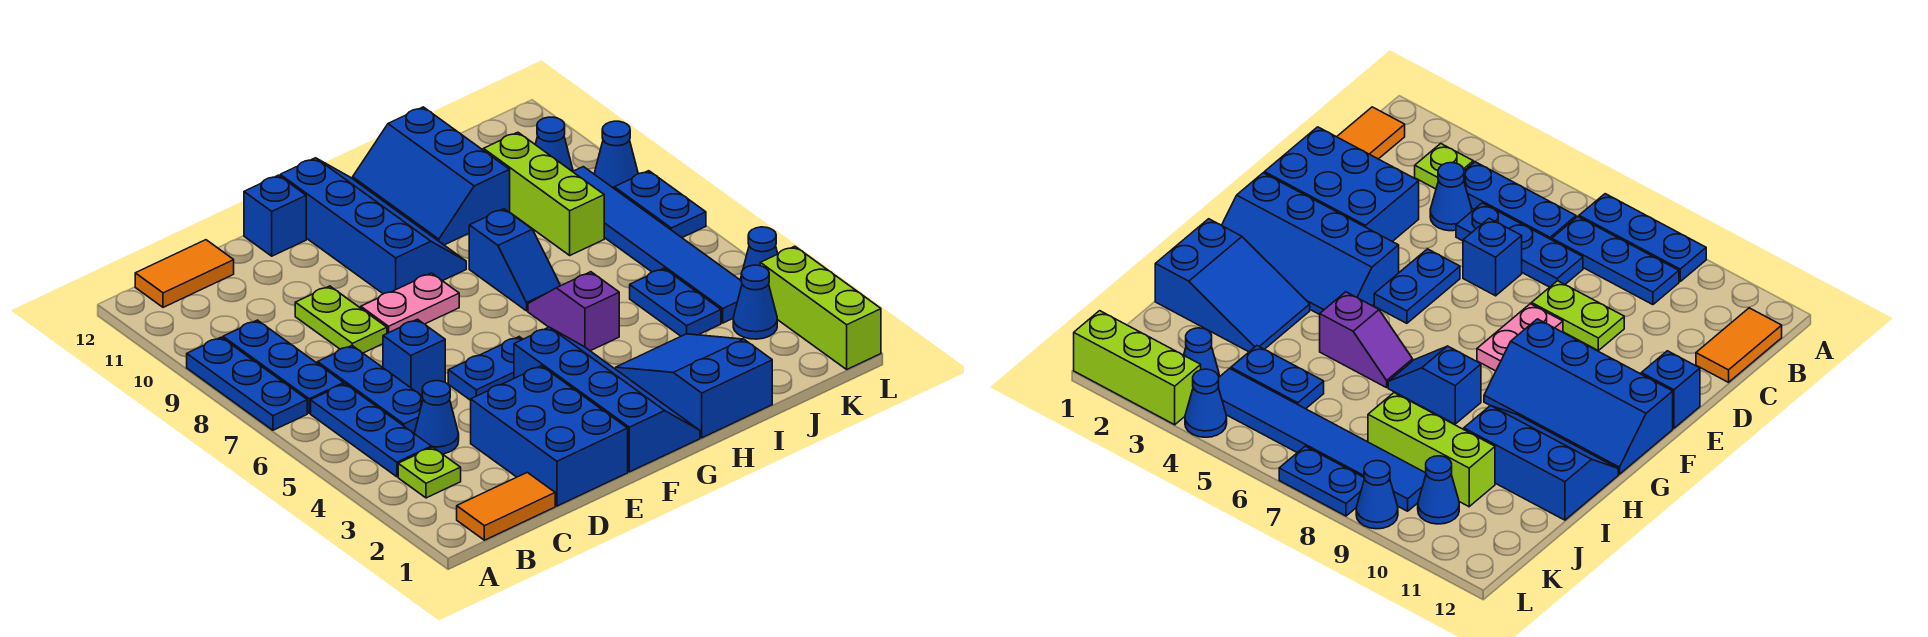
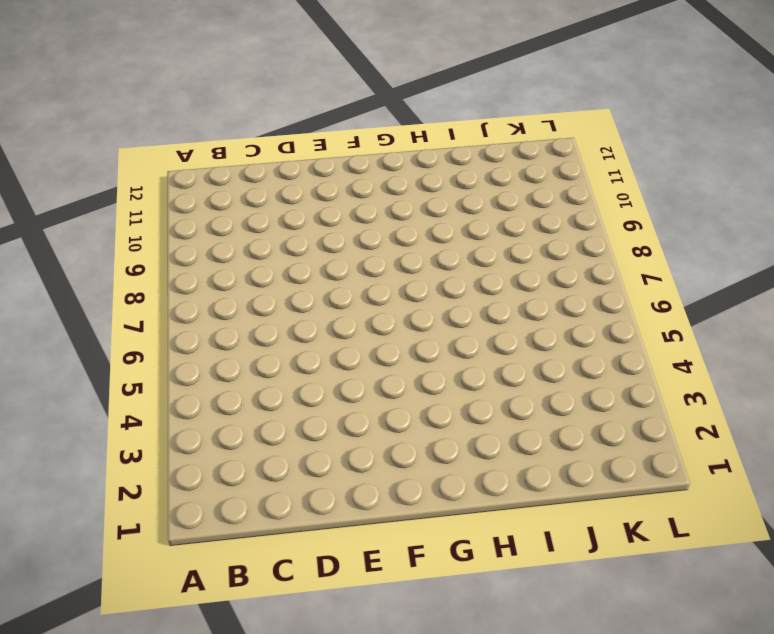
none -> blue plate A7:A9 level 1
none -> orange tile B1:C1 level 1
none -> lime plate B3 level 1

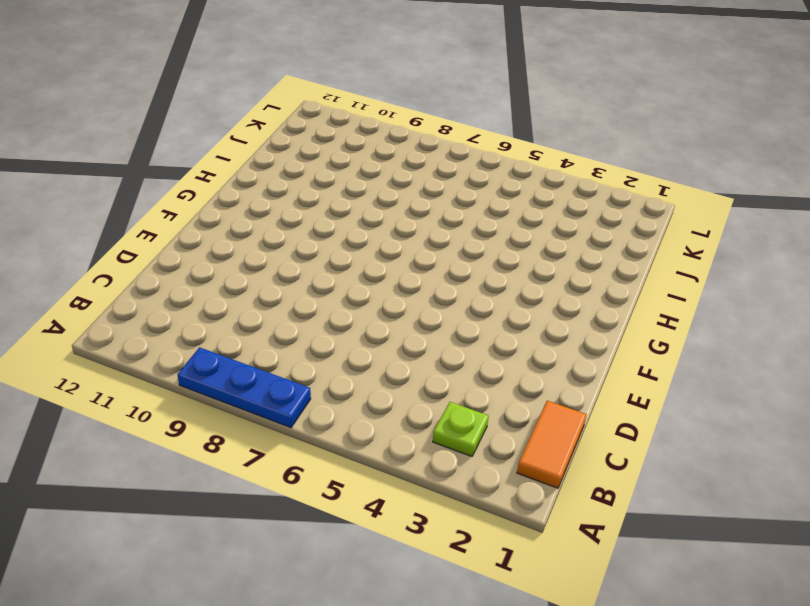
none -> blue plate B4:B6 level 1
none -> blue plate B7:B9 level 1
none -> orange tile B12:C12 level 1

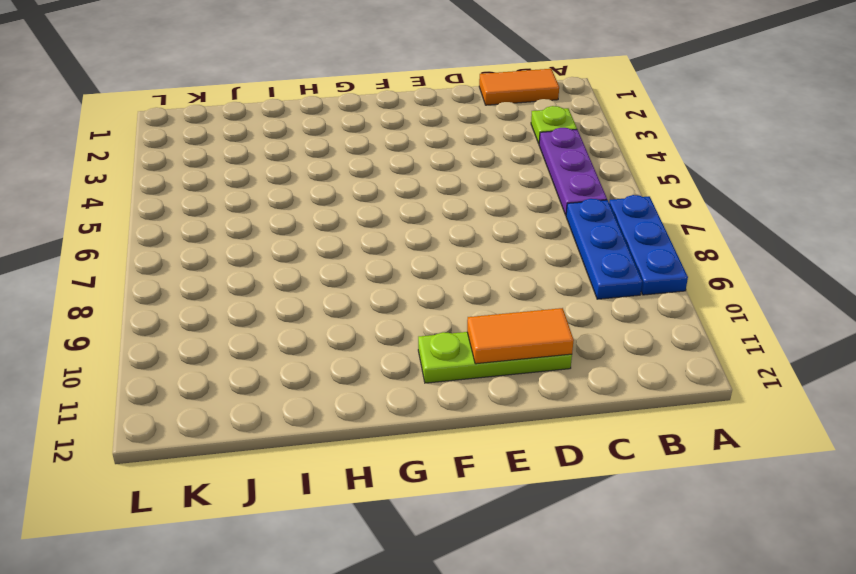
purple plate B4:B6 level 1 -> blue plate B4:B6 level 1
lime plate D11:F11 level 1 -> blue slope F9:G12 level 1 top F
orange tile D11:E11 level 2 -> orange tile B12:C12 level 1
none -> blue cone C4 level 1
none -> blue plate C5:C7 level 1
none -> blue brick D1:E3 level 1

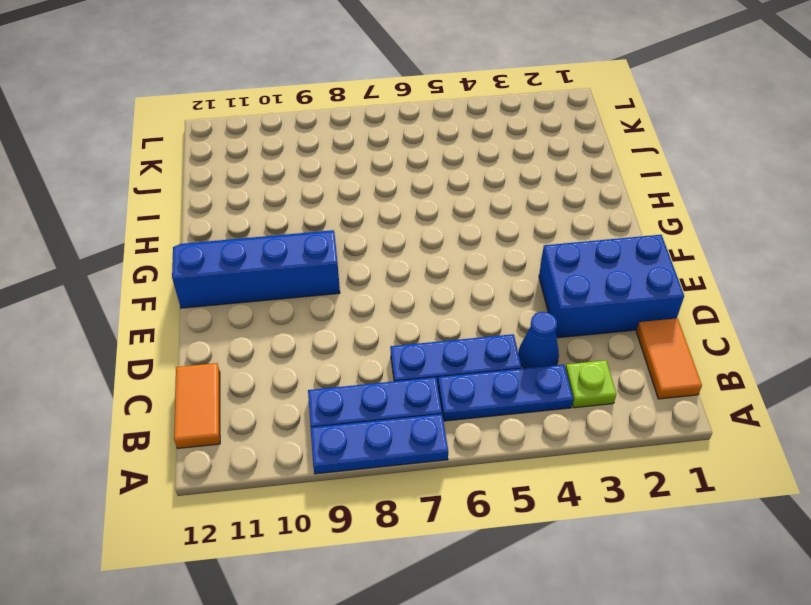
none -> blue brick D6 level 1
none -> lime plate D8:D9 level 1
none -> blue plate E5:F5 level 1

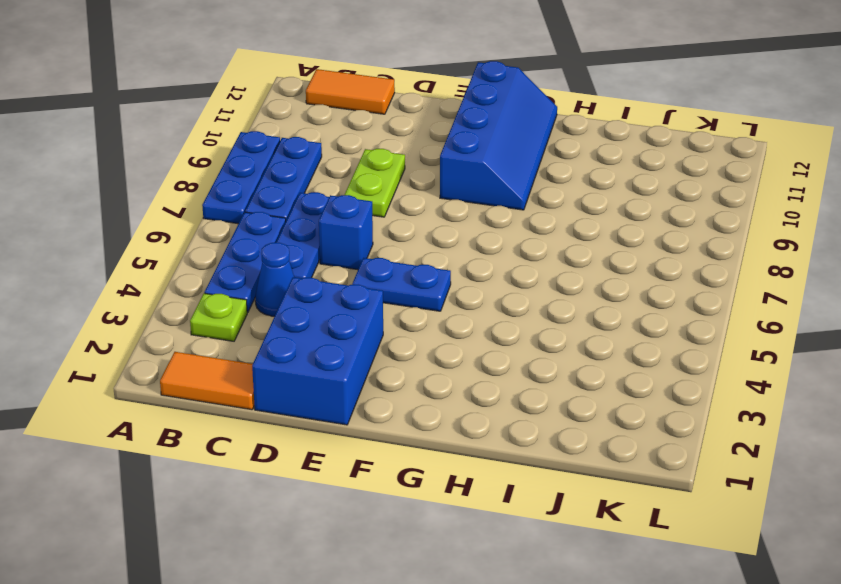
none -> pink plate E8:F8 level 1
none -> blue brick E12 level 1
none -> blue slope F1:G4 level 1 top F

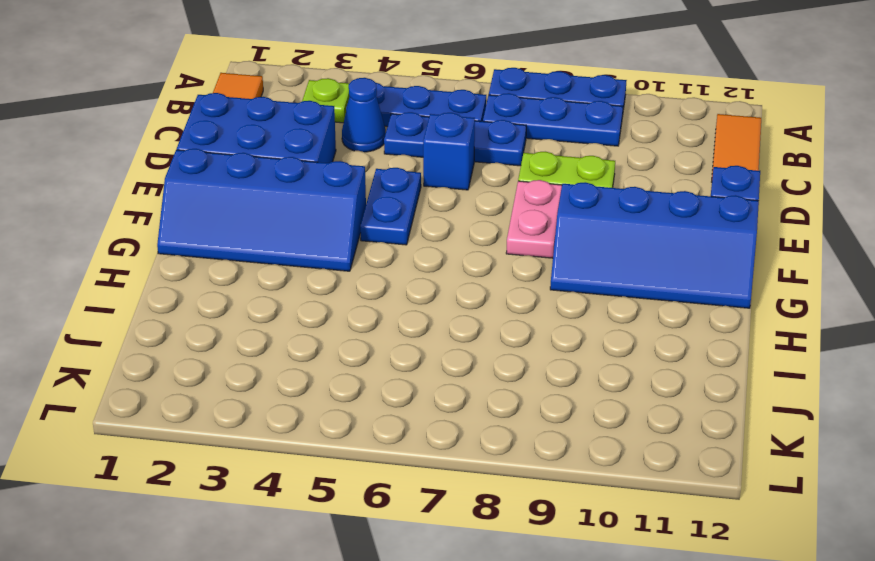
none -> blue slope H1:I3 level 1 top 1
none -> purple slope H5:H6 level 1 top 5
none -> blue slope H7:H8 level 1 top 8

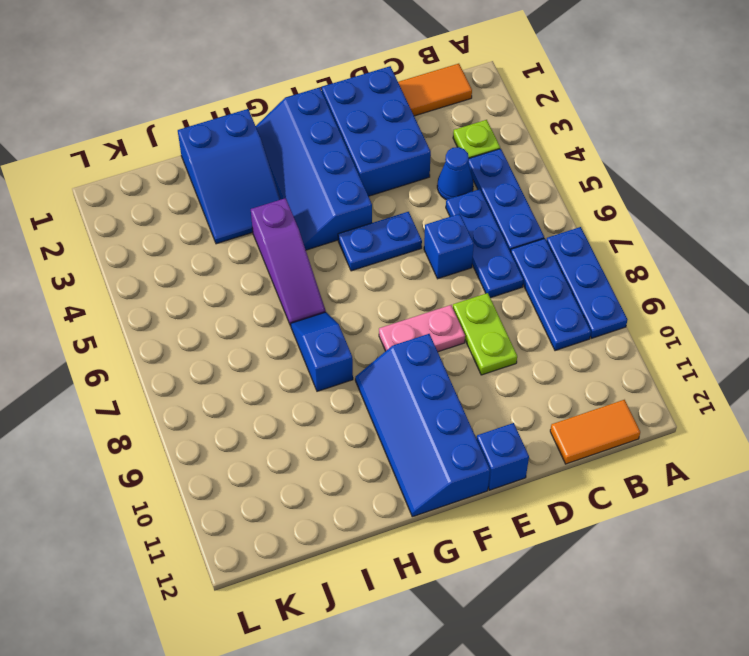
purple slope H4:H6 level 1 top 4 -> purple slope H5:H6 level 1 top 5
none -> blue slope H10:I12 level 1 top I
none -> blue plate J4:J5 level 1
none -> lime brick J8:J10 level 1

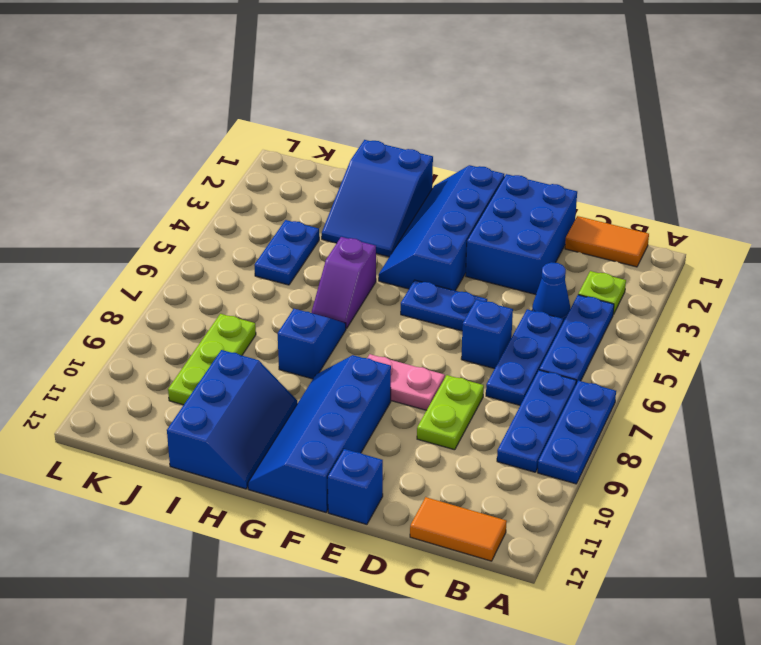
lime plate J8:J10 level 1 -> lime brick J8:J10 level 1
none -> blue cone K3 level 1
none -> blue tile K4:K9 level 1
none -> blue cone K10 level 1

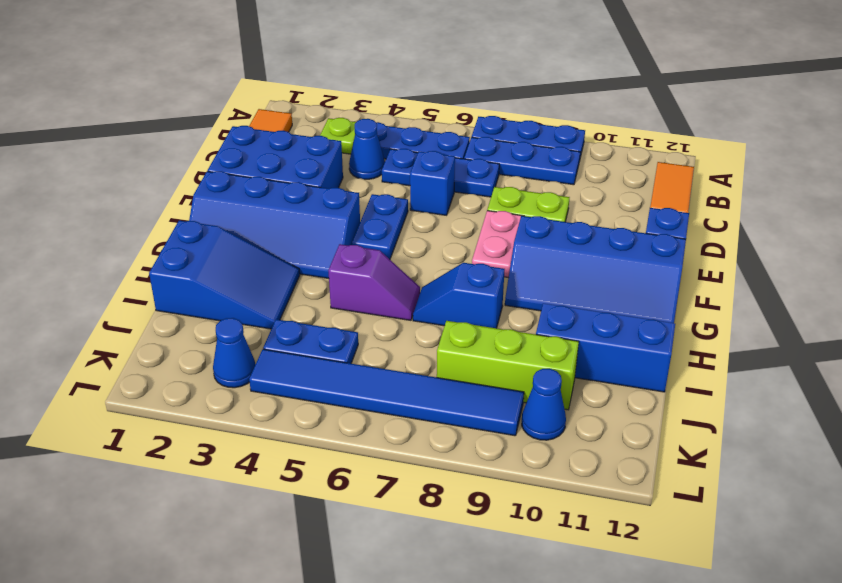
none -> lime brick L1:L3 level 1
none -> blue cone L4 level 1
none -> blue plate L7:L8 level 1

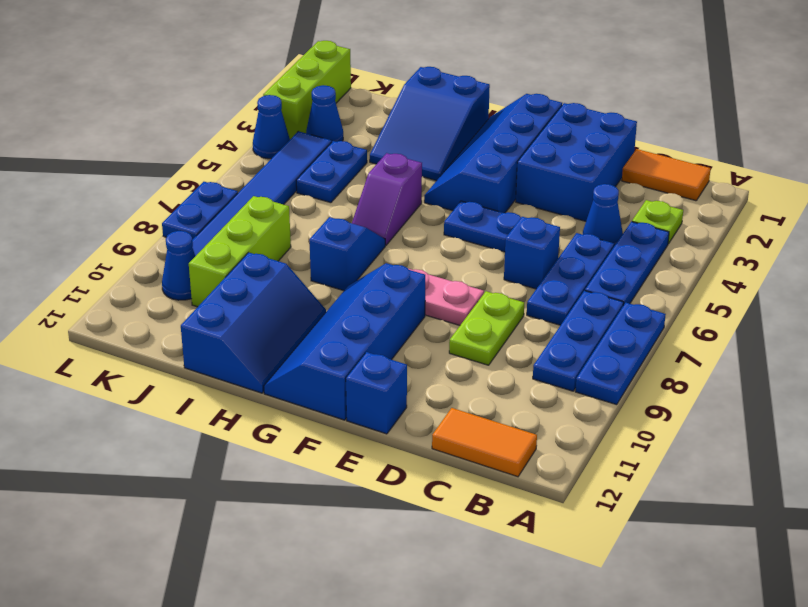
none -> blue cone L9 level 1

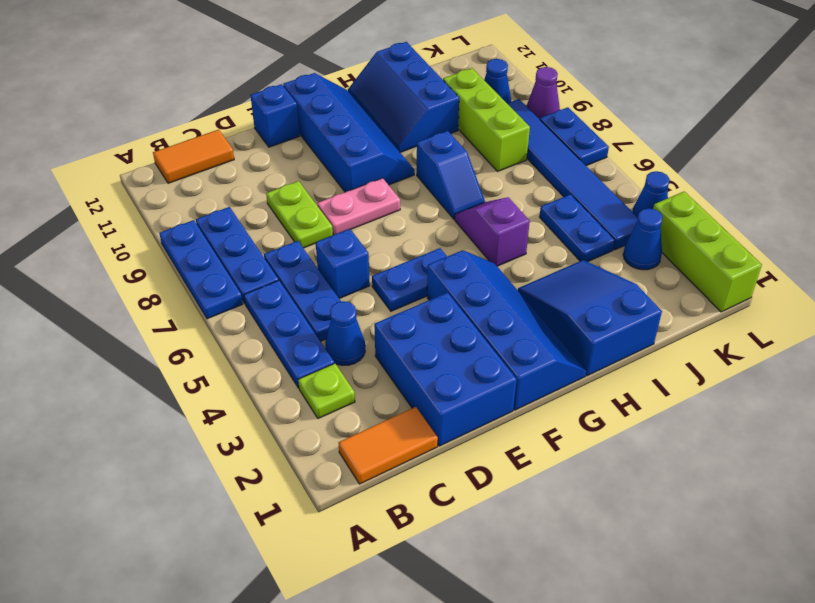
purple cone L9 level 1 -> blue cone L9 level 1

